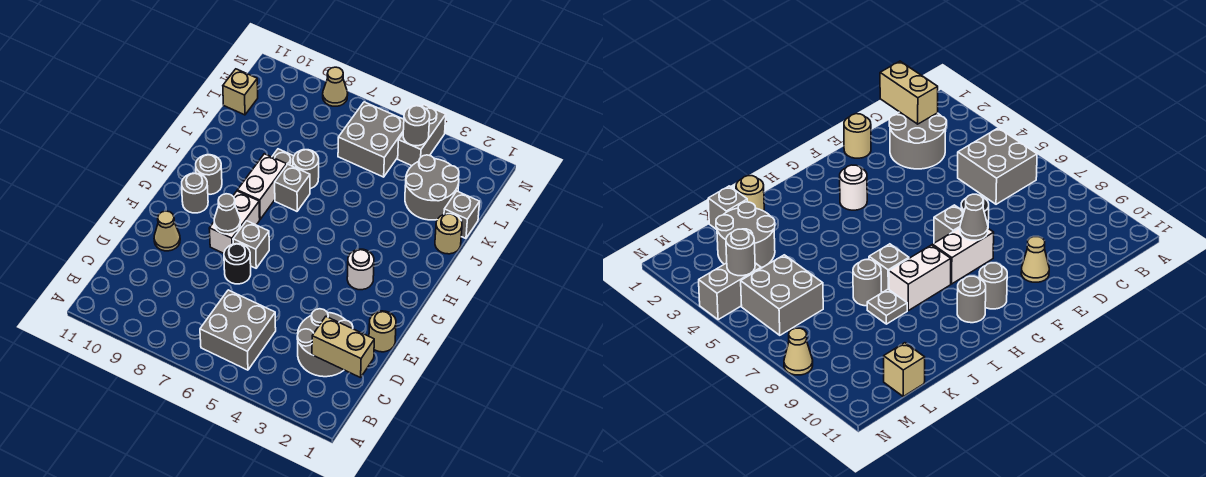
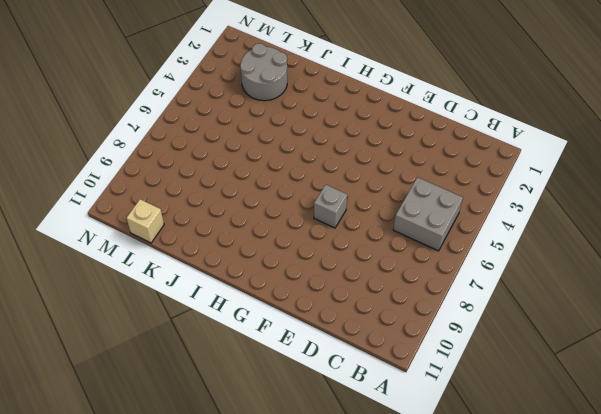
none -> grey round brick C2:D3 level 1
none -> tan round brick E1 level 1
none -> black round brick E7 level 1

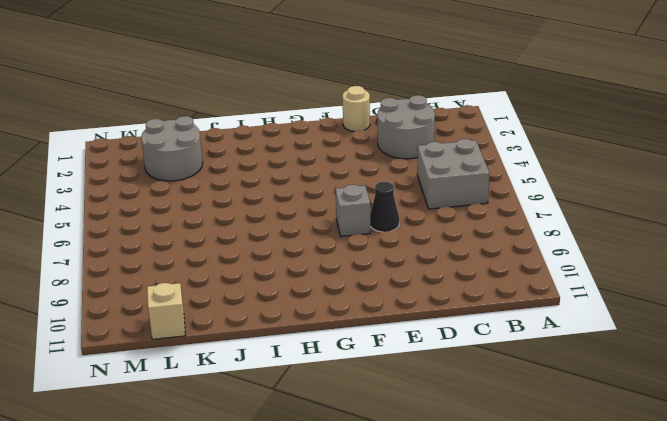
black cone E7 level 1 -> black round brick E7 level 1
none -> tan cone E10 level 1
none -> white brick F8:G8 level 1
none -> white round brick G3 level 1

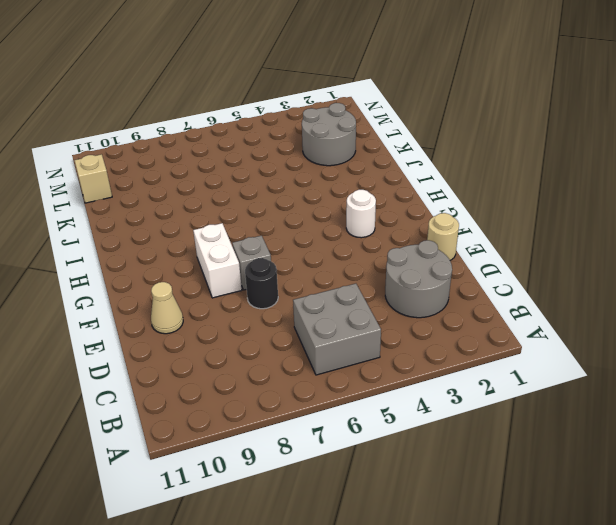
none -> grey round brick G10 level 1
none -> white brick H8:I8 level 1
none -> grey round brick H10 level 1

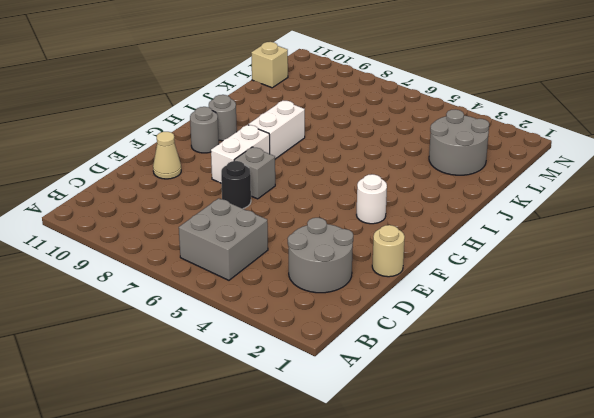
none -> grey brick I7 level 1
none -> tan round brick J1 level 1
none -> grey round brick J7 level 1

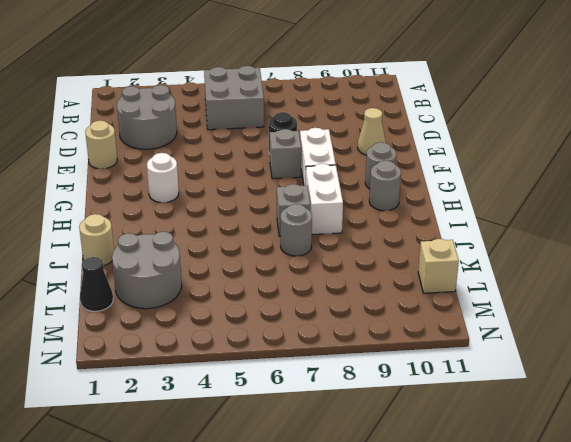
black cone L1 level 1 -> none
none -> grey plate J8 level 1
none -> grey brick K1 level 1
none -> grey brick L5:M6 level 1

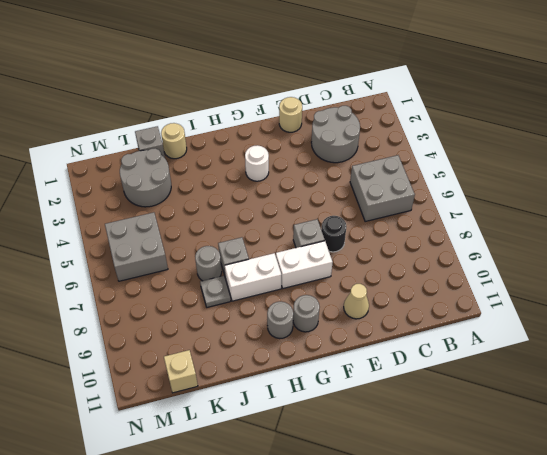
none -> grey brick M4:N4 level 1
none -> tan cone N8 level 1
none -> tan brick C1:C2 level 2

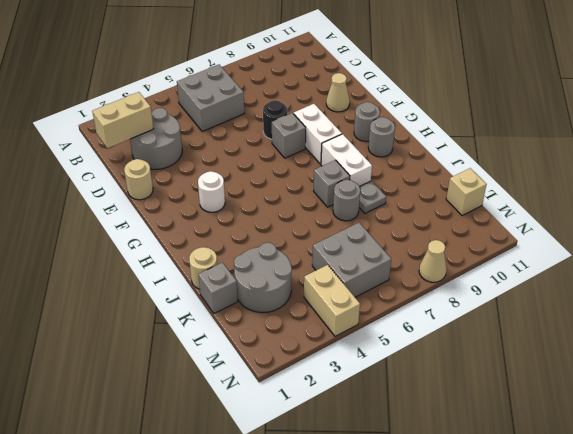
tan brick M4:N4 level 1 -> grey brick M4:N4 level 1
none -> grey cone F8 level 2
none -> grey round brick M4 level 2

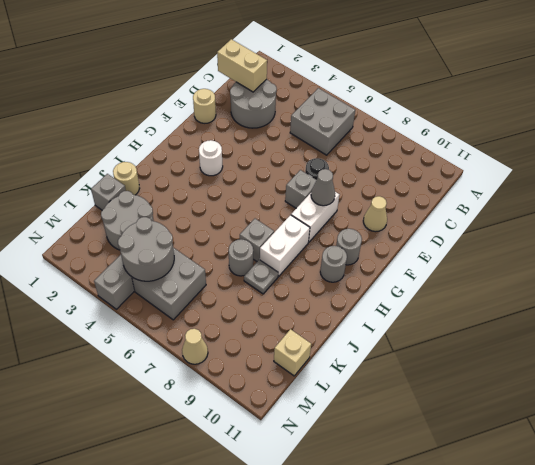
grey round brick L4:M5 level 2 -> grey round brick M4 level 2

